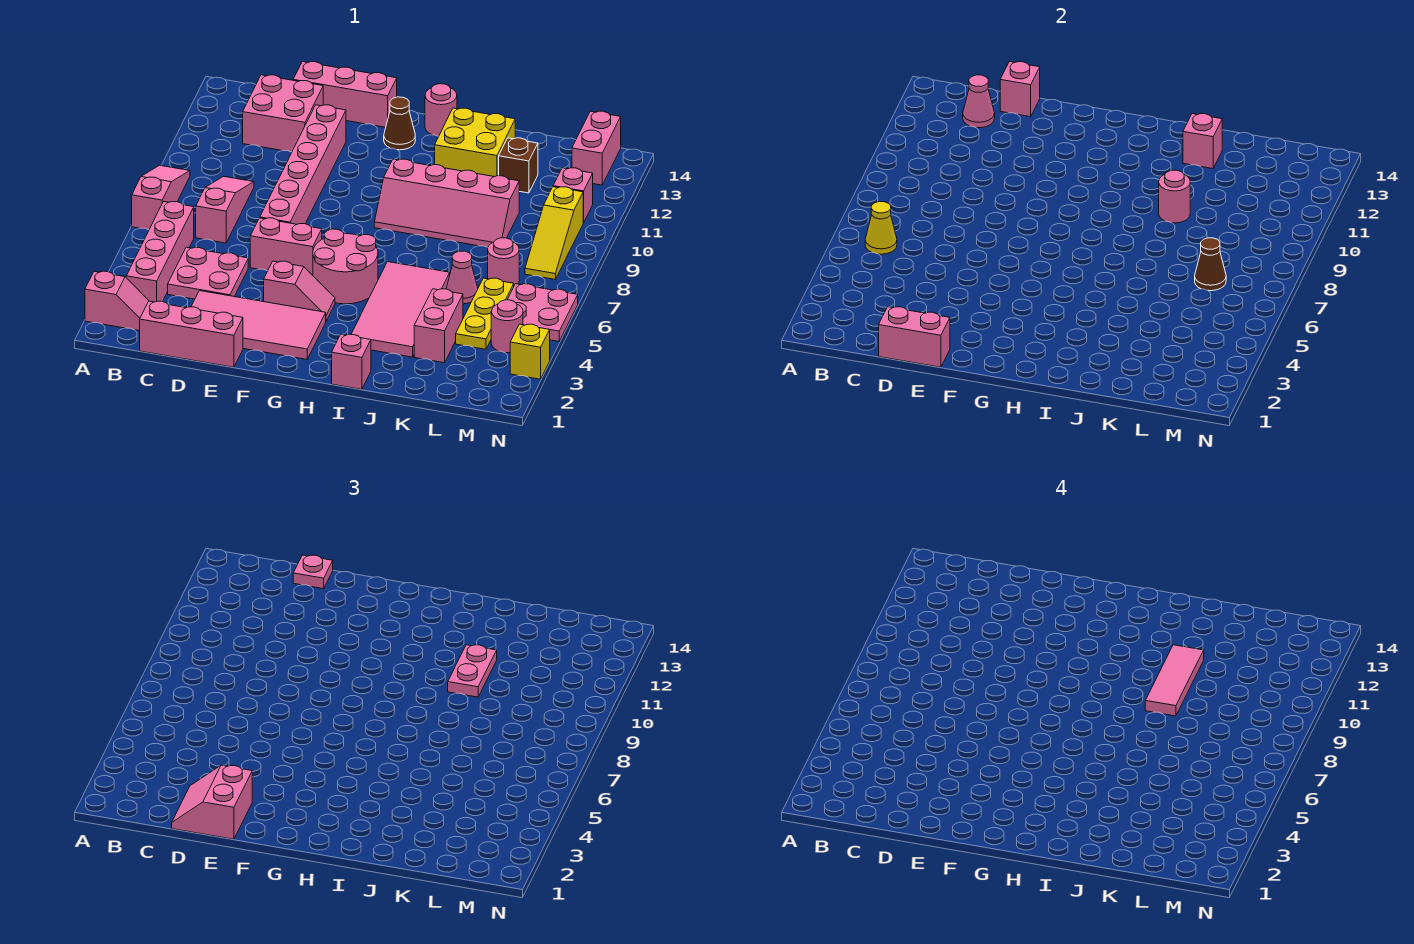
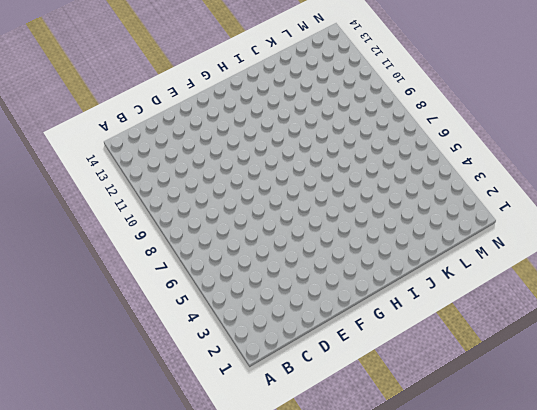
none -> pink slope A2:B2 level 1 top A
none -> pink slope A7:A9 level 1 top 7
none -> pink brick B3:B6 level 1
none -> pink brick C1:E1 level 1

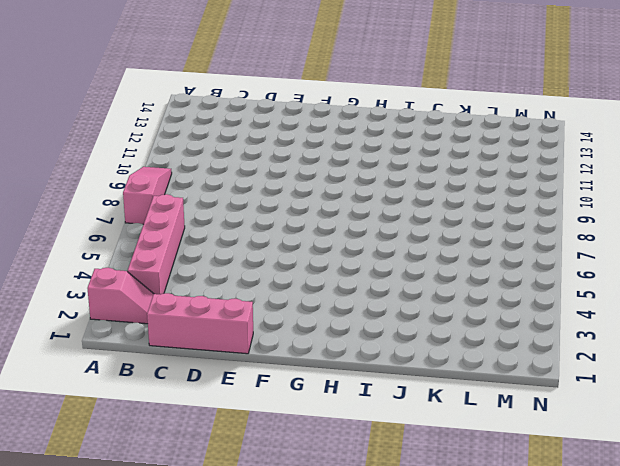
none -> pink plate C4:D5 level 1
none -> pink slope C7:C9 level 1 top 7
none -> pink brick C12:D13 level 1
none -> pink tile D2:G3 level 1

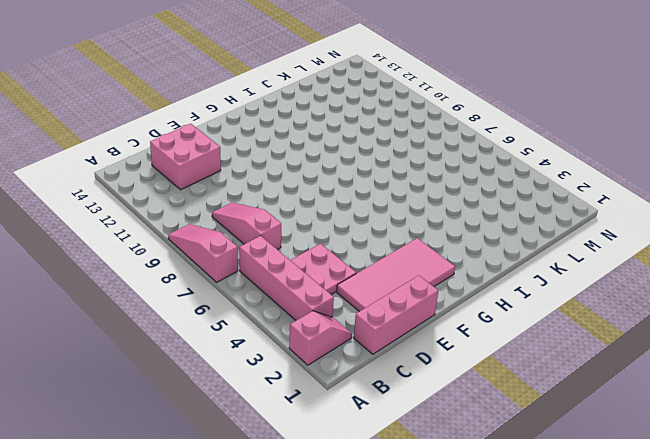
none -> pink brick D14:F14 level 1
none -> pink brick E6:F6 level 1
none -> pink brick E7:E12 level 1
none -> pink slope F4:G4 level 1 top F

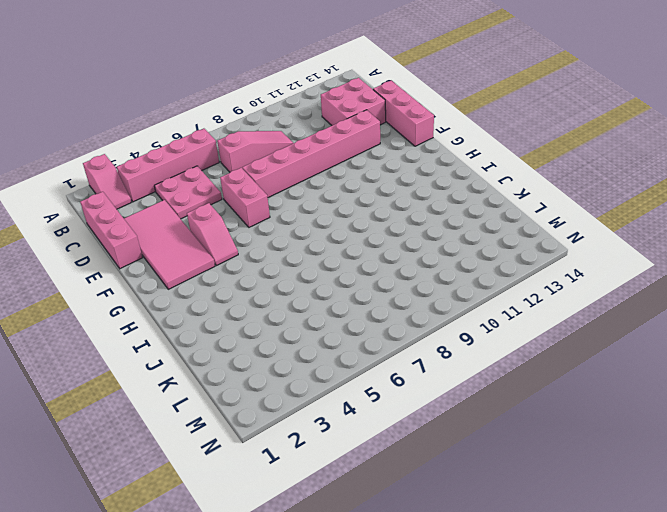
none -> pink slope A7:A9 level 1 top 7
none -> pink round brick G5:H6 level 1
none -> brown cone G13 level 1
none -> pink slope H9:K10 level 1 top 10

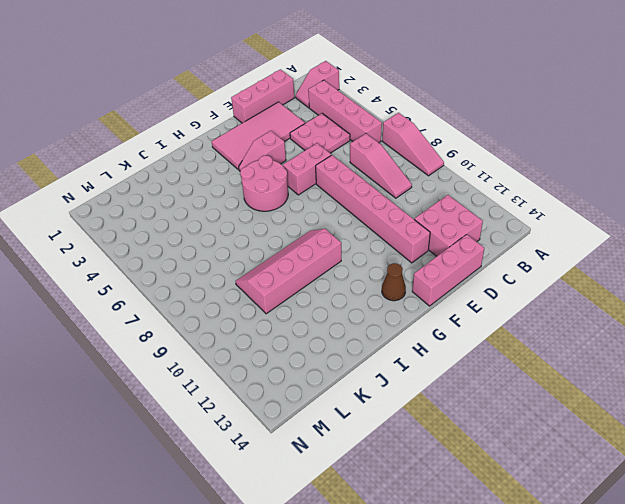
none -> pink round brick H14 level 1
none -> pink brick I1 level 1
none -> pink tile I3:J6 level 1
none -> yellow brick I12:J13 level 1

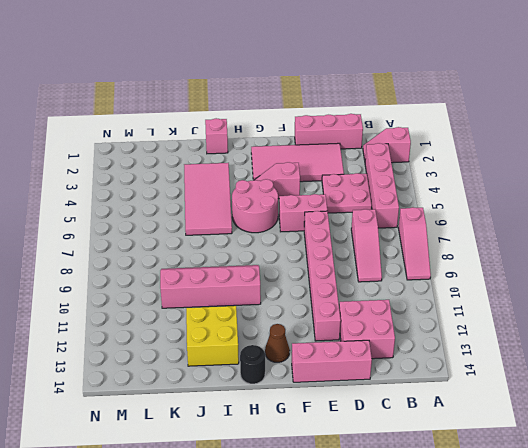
black round brick H14 level 1 -> pink round brick H14 level 1
none -> pink brick K3:K4 level 1
none -> pink cone K6 level 1
none -> brown brick K12 level 1
none -> yellow plate L4:L6 level 1

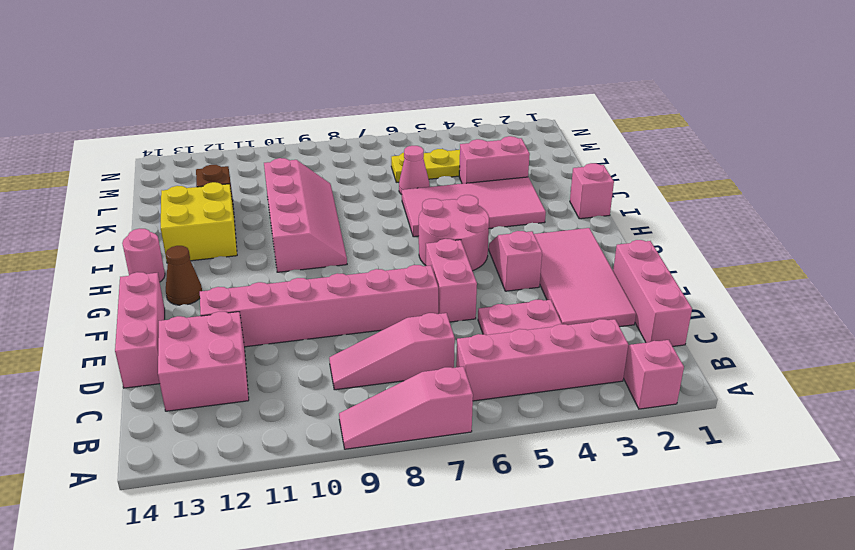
none -> pink round brick L7 level 1
none -> pink round brick M4 level 1
none -> pink plate M5:N6 level 1
none -> yellow slope M8:M10 level 1 top 10

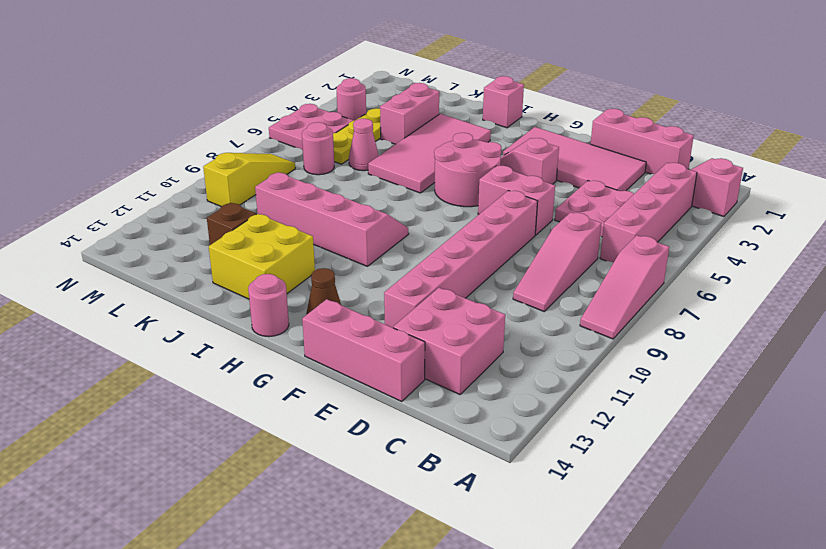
none -> pink brick M11 level 1
none -> pink brick M13:M14 level 1
none -> yellow brick N3 level 1
none -> yellow cone B6 level 2

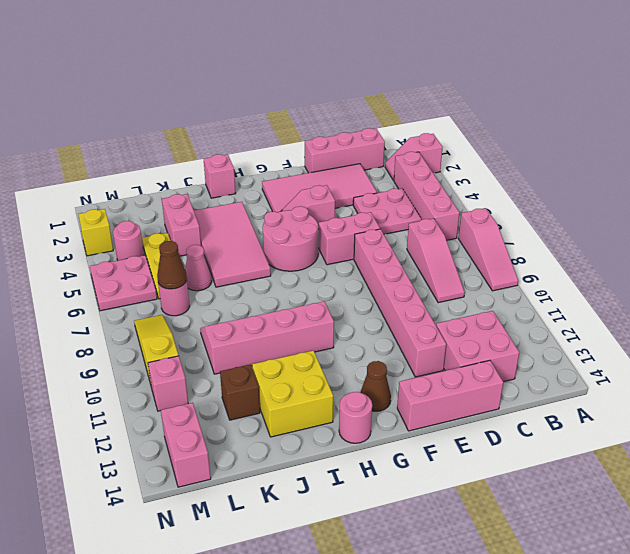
none -> yellow cone B6 level 2
none -> pink cone C13 level 2
none -> pink brick D1:E1 level 2
none -> pink brick D14 level 2

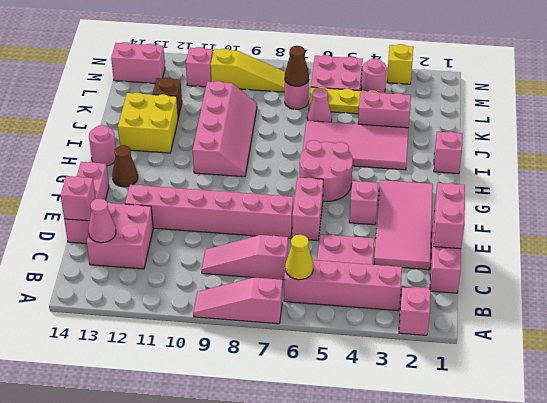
none -> pink round brick J10 level 2
none -> pink brick J13 level 2
none -> pink slope D1:E2 level 3 top E
none -> pink plate D14 level 3

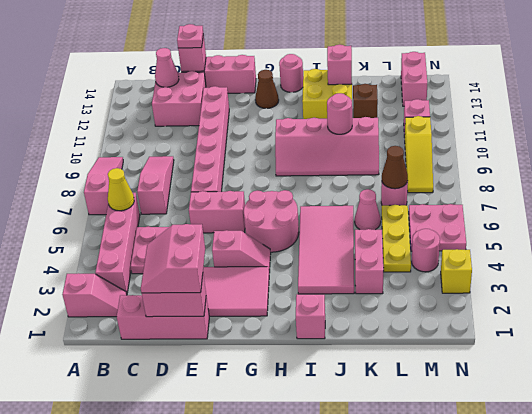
none -> pink plate J10:J11 level 3
none -> pink tile J9:J11 level 4

